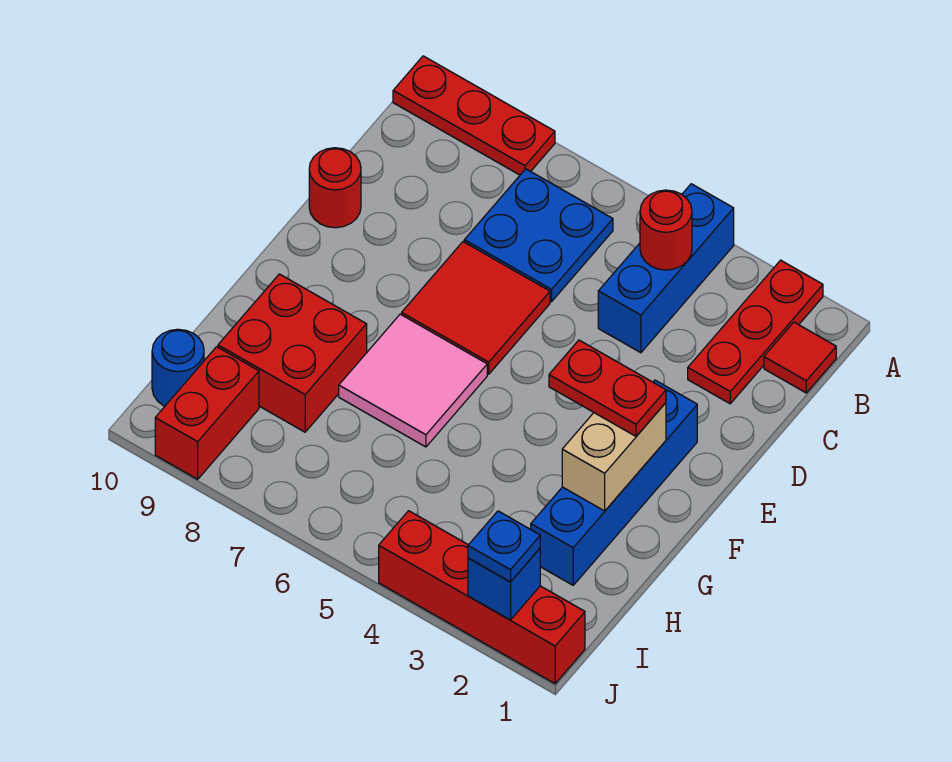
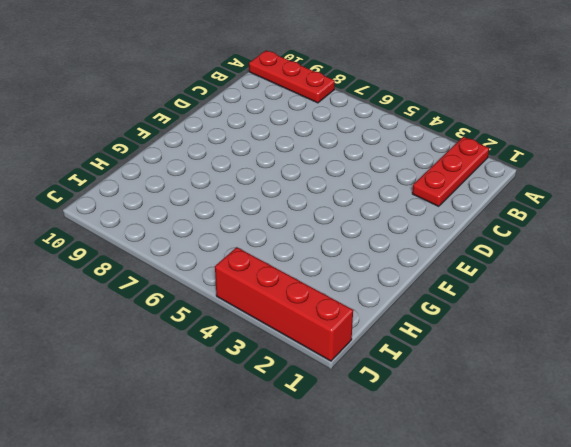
none -> blue brick A4:C4 level 1
none -> red tile B1 level 1
none -> blue plate B6:C7 level 1

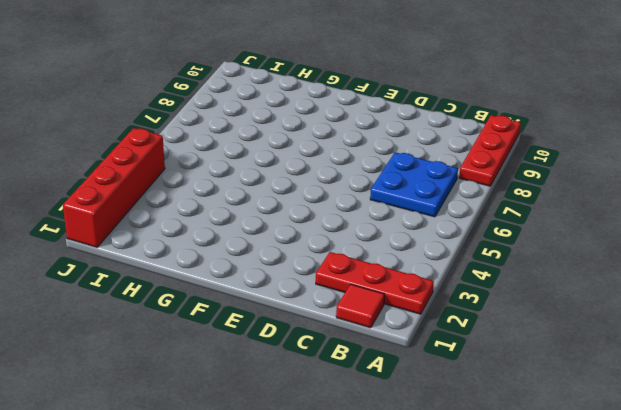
none -> blue brick A4:C4 level 1
none -> red tile D6:E7 level 1
none -> red round brick D10 level 1

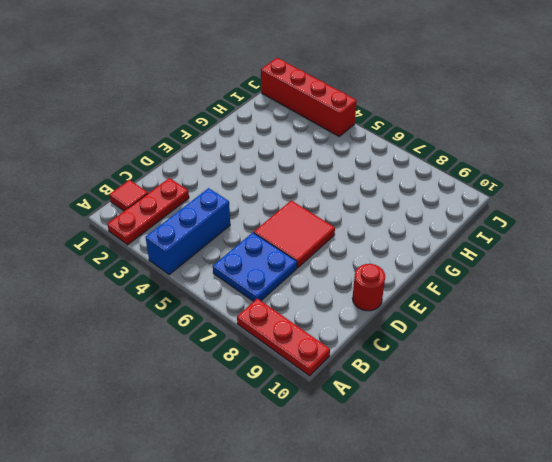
none -> blue brick E2:H2 level 1
none -> pink tile F6:G7 level 1
none -> red brick G8:H9 level 1

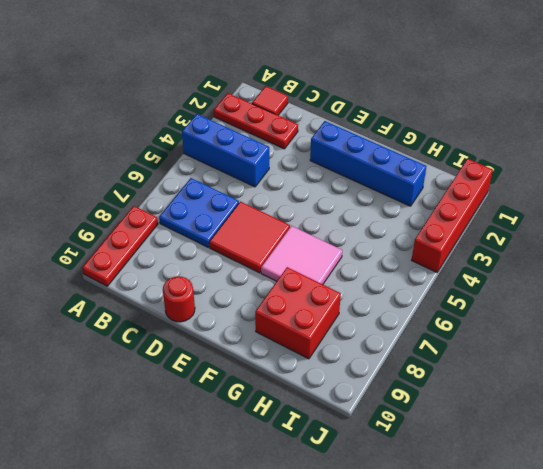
none -> red brick I9:J9 level 1
none -> blue round brick I10 level 1
none -> red round brick B4 level 2

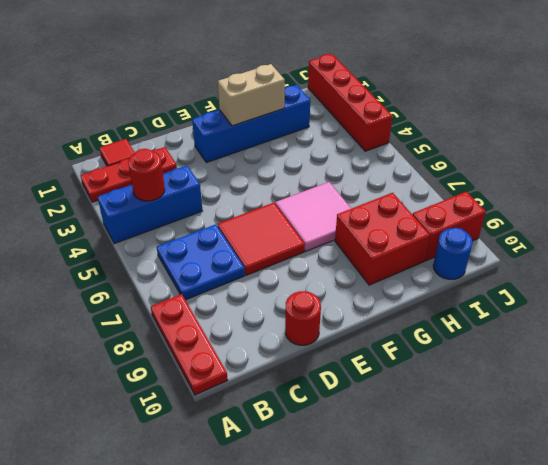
none -> blue brick J2 level 2
none -> red plate F2:F3 level 3
none -> blue plate J2 level 3

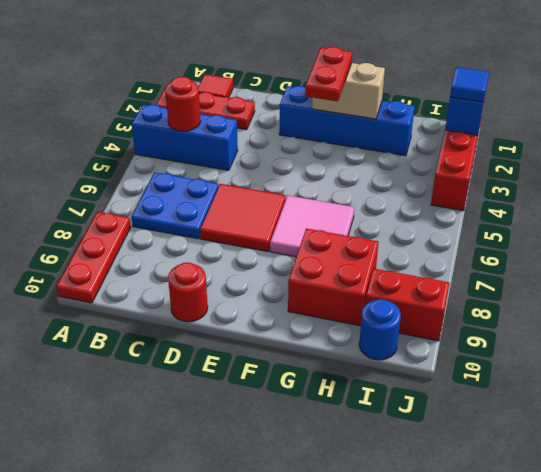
blue tile J2 level 3 -> blue plate J2 level 3

